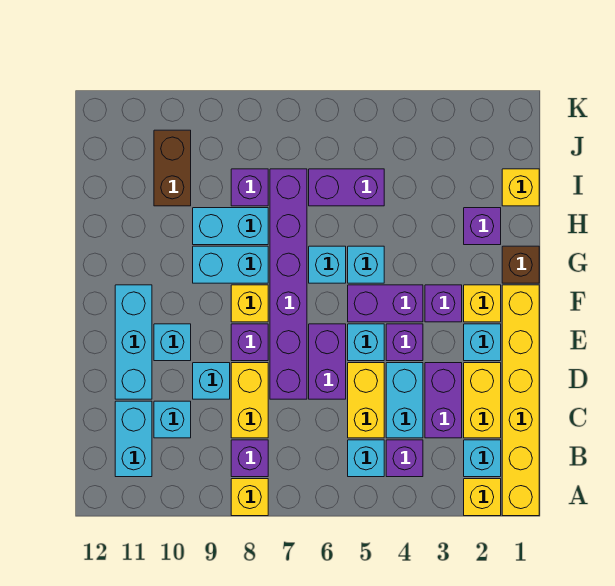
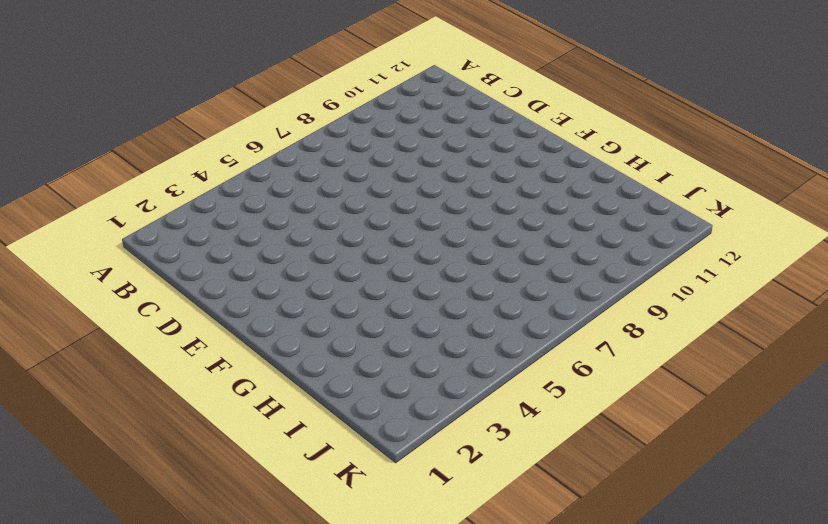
none -> yellow brick A1:F1 level 1
none -> yellow brick A2 level 1
none -> yellow brick A8 level 1
none -> cyan brick B2 level 1

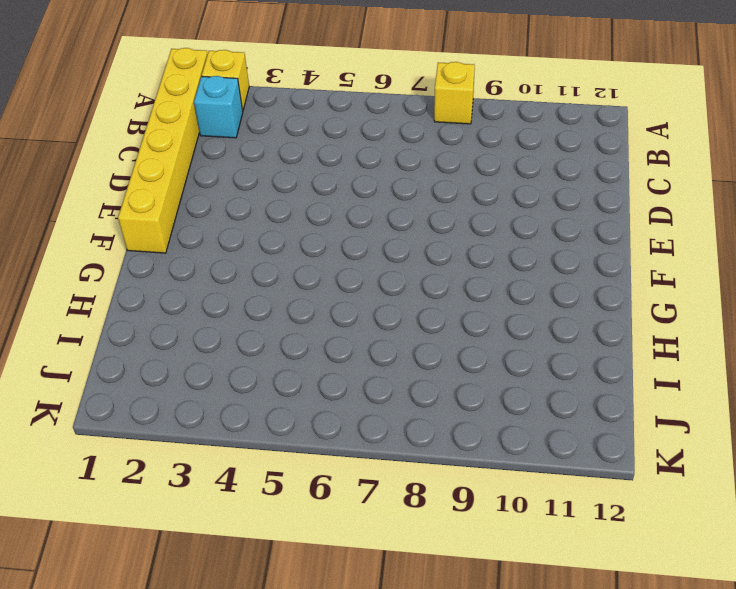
none -> purple brick B4 level 1
none -> cyan brick B5 level 1
none -> purple brick B8 level 1
none -> cyan brick B11:C11 level 1

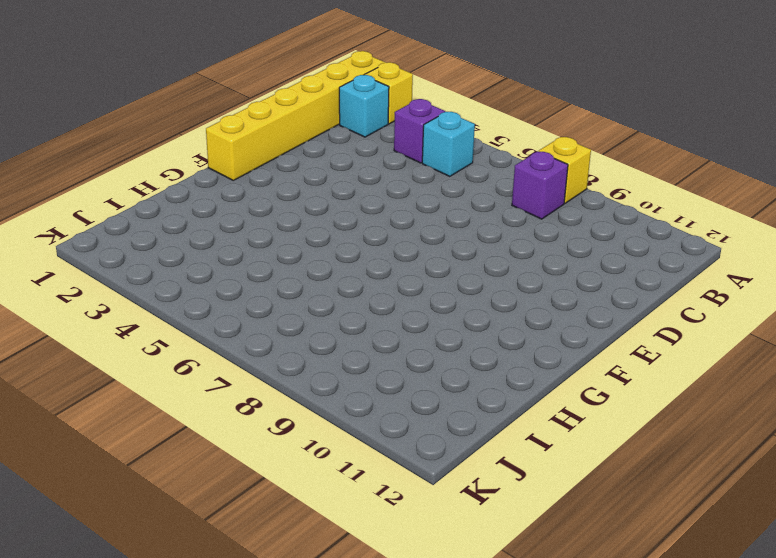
none -> cyan brick B11:C11 level 1
none -> yellow brick C2:D2 level 1
none -> purple brick C3:D3 level 1
none -> cyan brick C4:D4 level 1

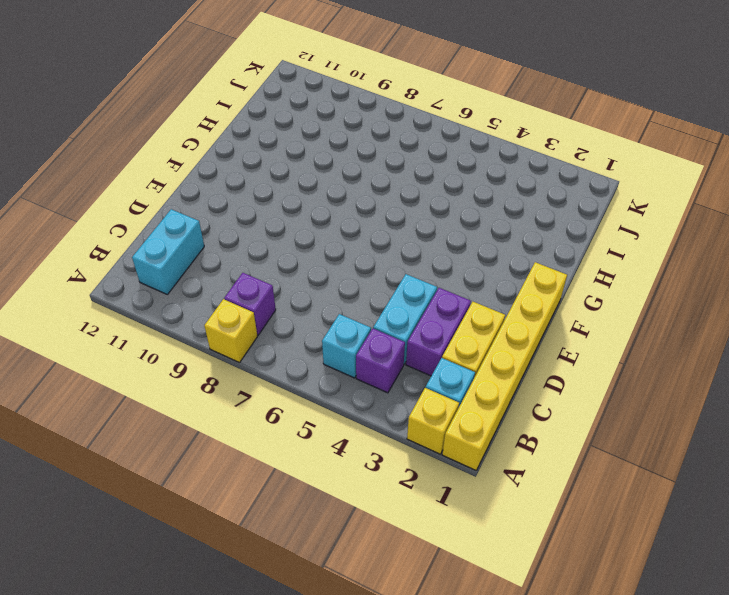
none -> yellow brick C5:D5 level 1
none -> yellow brick C8:D8 level 1
none -> cyan brick C10 level 1
none -> purple brick D6:E6 level 1

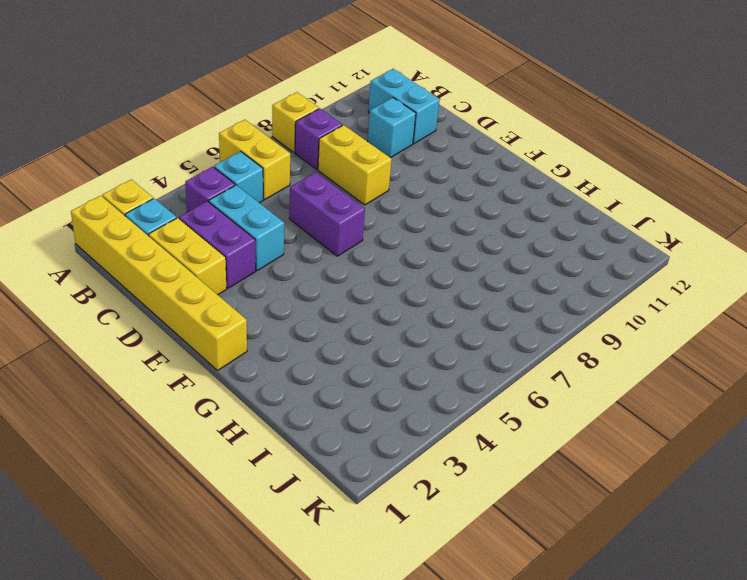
yellow brick A6:B6 level 1 -> yellow brick C5:D5 level 1
none -> purple brick D7:I7 level 1
none -> cyan brick D9 level 1
none -> cyan brick D11:F11 level 1
none -> cyan brick E2 level 1

